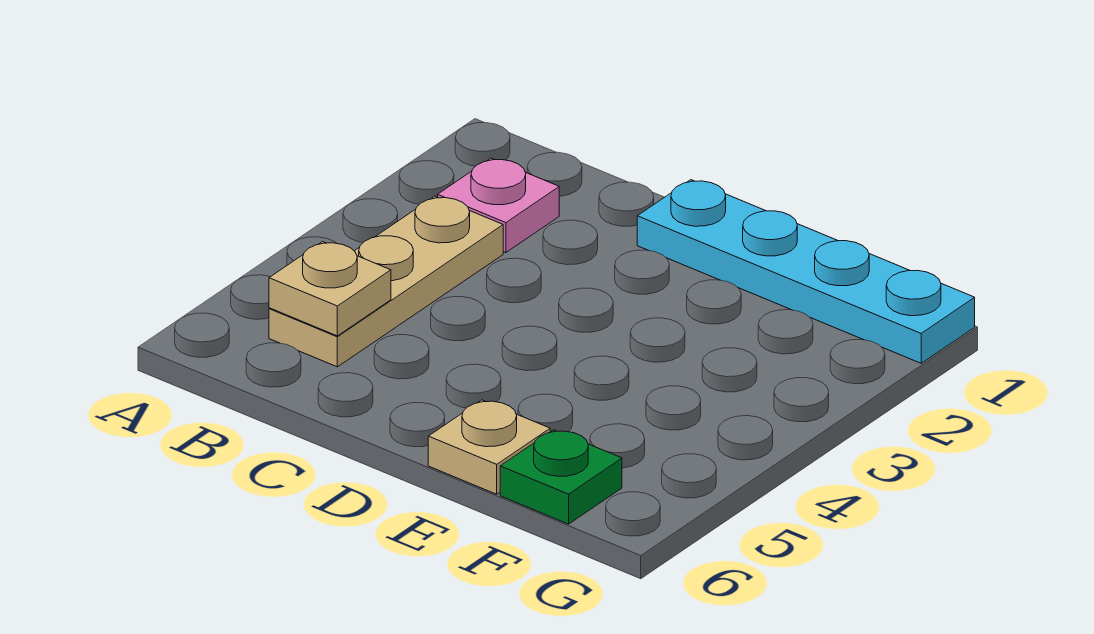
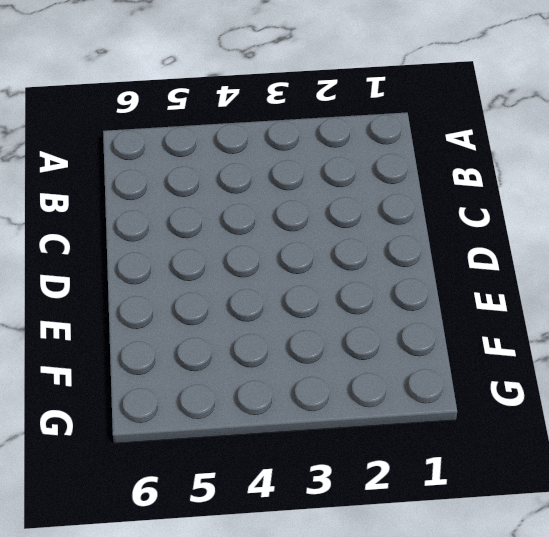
none -> pink plate B2 level 1
none -> tan plate B3:B5 level 1

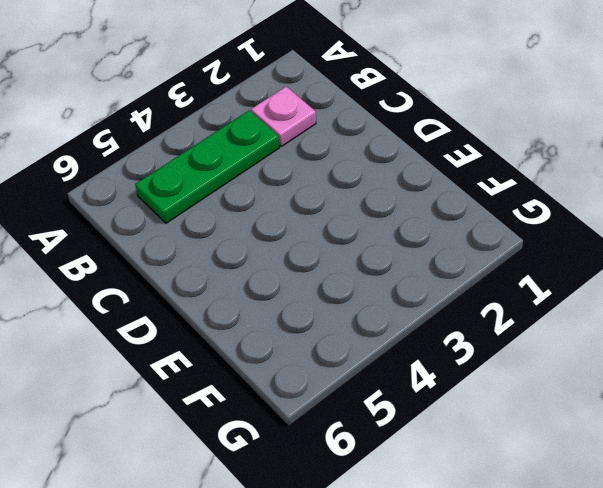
green plate B3:B5 level 1 -> tan plate B3:B5 level 1
none -> cyan plate D1:G1 level 1
none -> tan plate E6 level 1

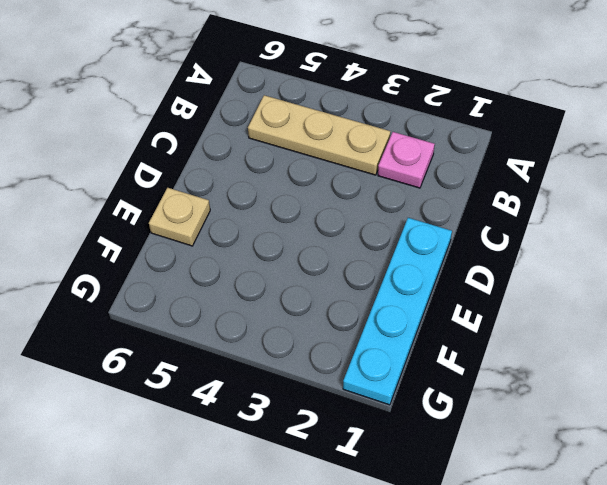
none -> green plate F6 level 1
none -> tan plate B5 level 2

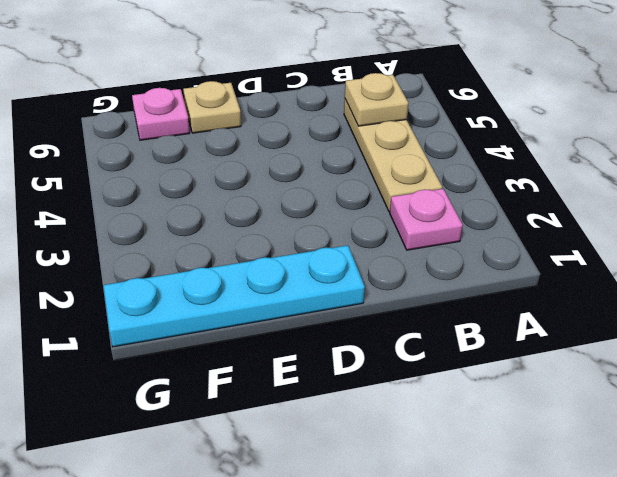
pink plate F6 level 1 -> green plate F6 level 1

